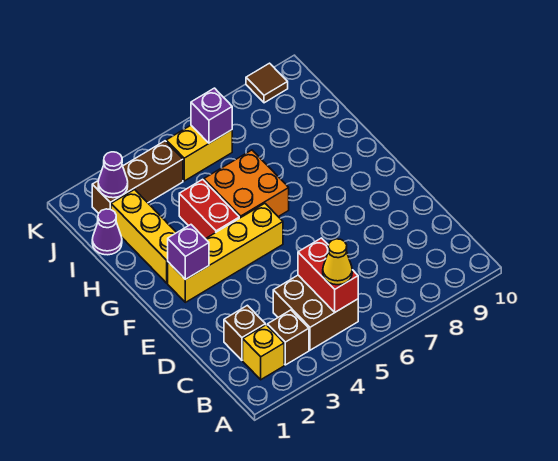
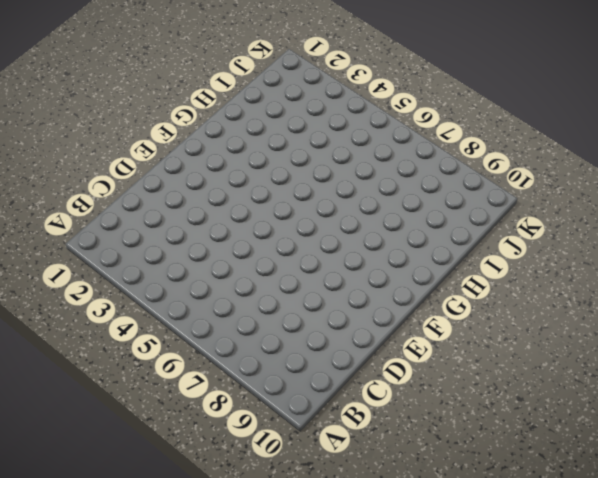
none -> yellow brick B2 level 1
none -> brown brick B3 level 1
none -> brown brick B4:C5 level 1

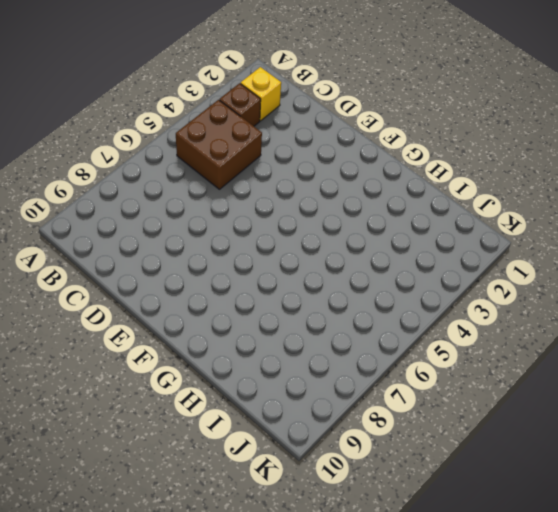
none -> brown brick C2 level 1
none -> yellow brick F2:F5 level 1
none -> yellow brick G2:I2 level 1

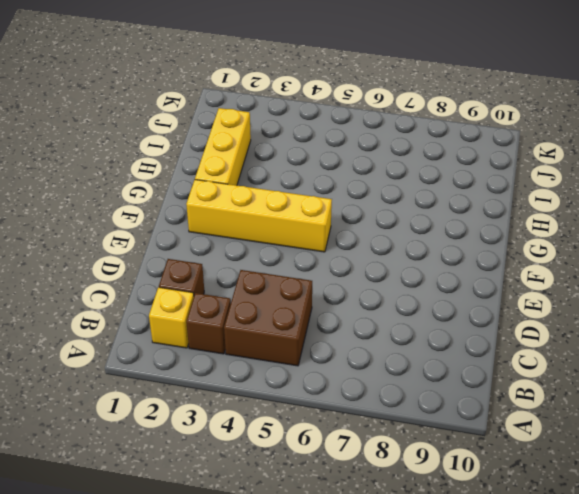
none -> red brick G4:H4 level 1
none -> orange brick G5:H6 level 1
none -> purple cone I1 level 1

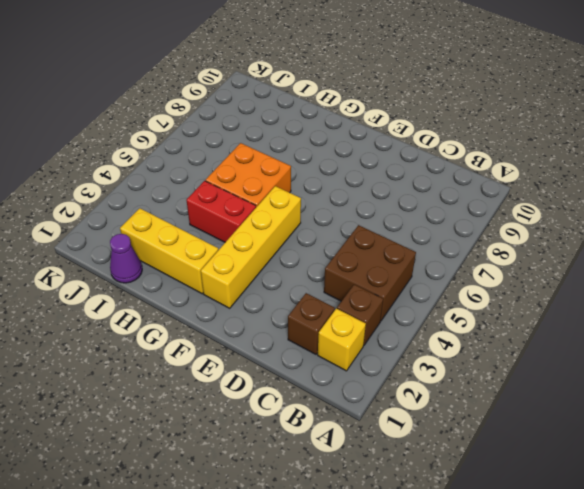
none -> brown brick J2:J4 level 1
none -> yellow brick J5:J6 level 1
none -> brown tile K9 level 1

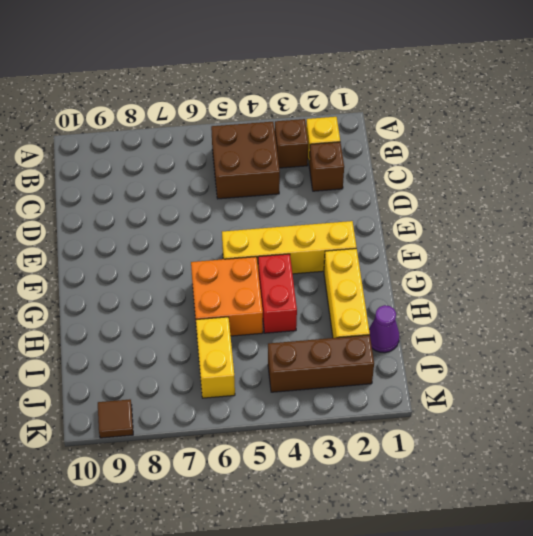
yellow brick I6:J6 level 1 -> yellow brick J5:J6 level 1
none -> red brick B5:C5 level 2
none -> purple brick F2 level 2
none -> purple cone J2 level 2

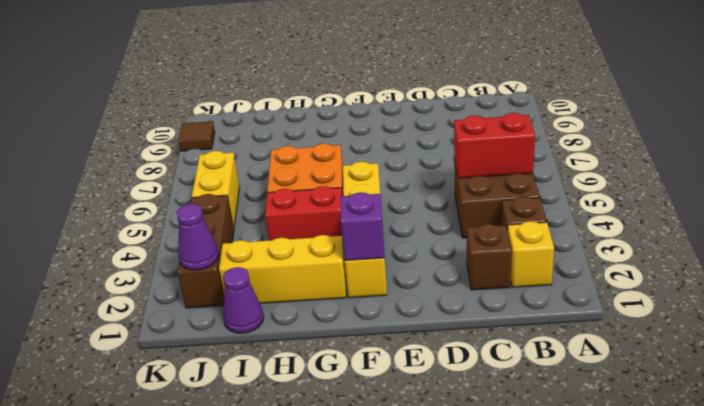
none -> purple brick J6 level 2
none -> yellow cone B5 level 3

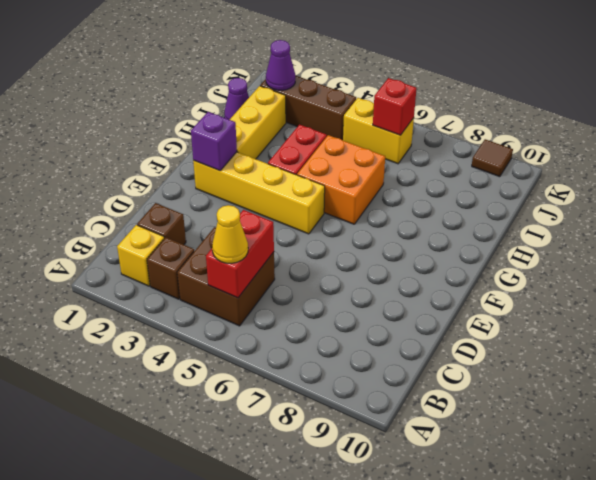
red brick J6 level 2 -> purple brick J6 level 2

